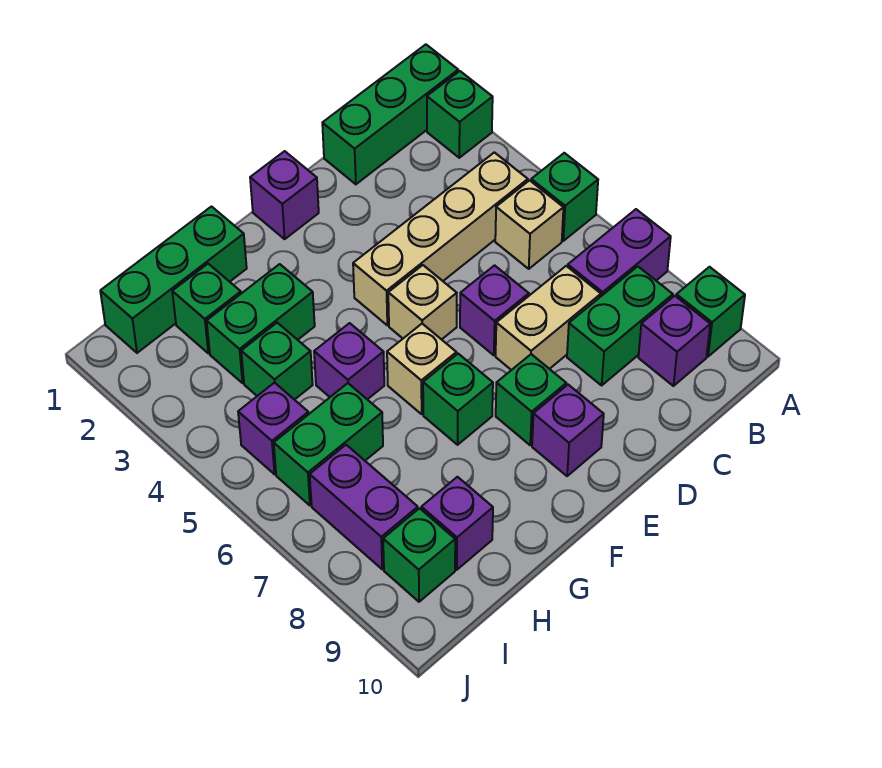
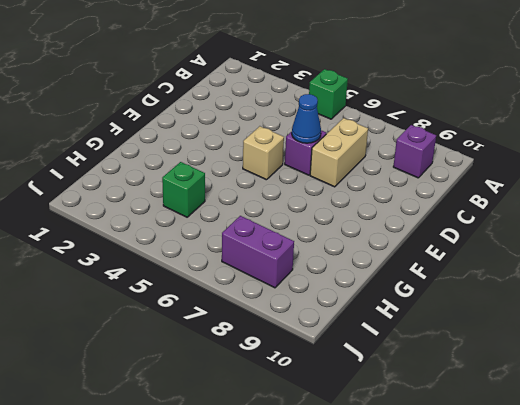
blue cone D6 level 2 -> none
none -> green brick A1:C1 level 1
none -> green brick A2 level 1
none -> purple brick A7:B7 level 1

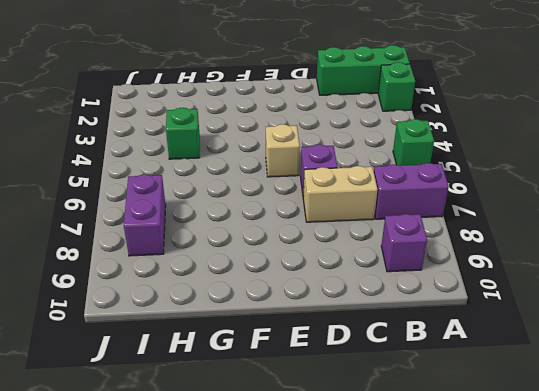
none -> green brick A9 level 1
none -> tan brick B4:E4 level 1
none -> tan brick B5 level 1

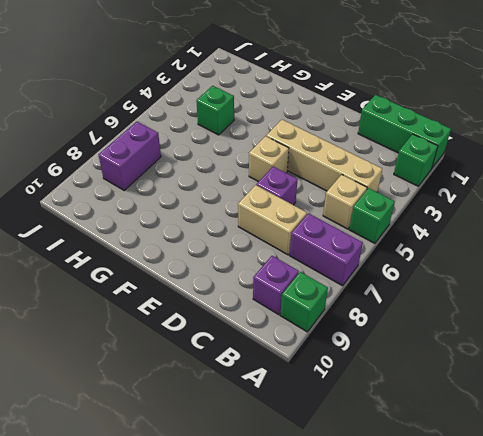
none -> green brick B8:C8 level 1
none -> purple brick E1 level 1
none -> green brick E8 level 1

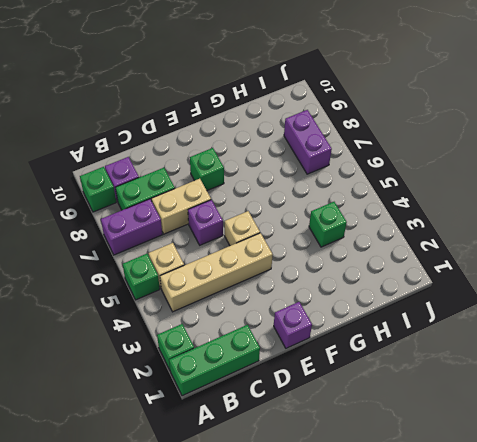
none -> purple brick E9 level 1
none -> tan brick F6 level 1
none -> green brick F7 level 1

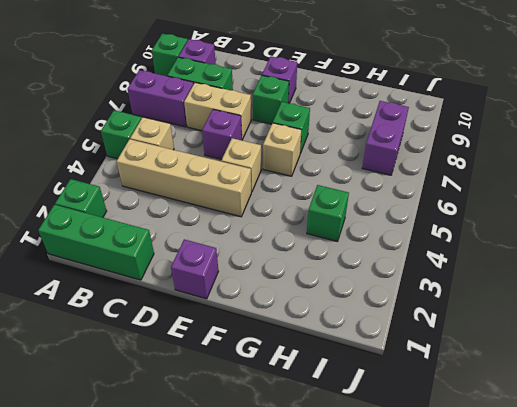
none -> green brick G1:I1 level 1
none -> green brick G3:H3 level 1
none -> purple brick G5 level 1

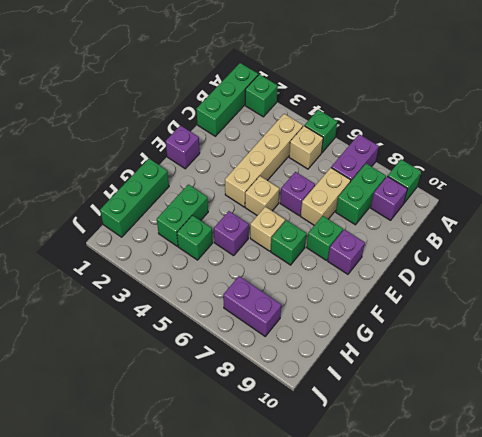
none -> green brick H2 level 1
none -> green brick H6:I6 level 1
none -> purple brick H9 level 1

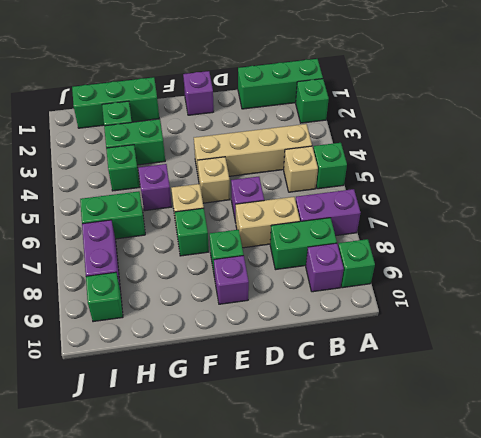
none -> purple brick H9 level 1
none -> purple brick I5 level 1

